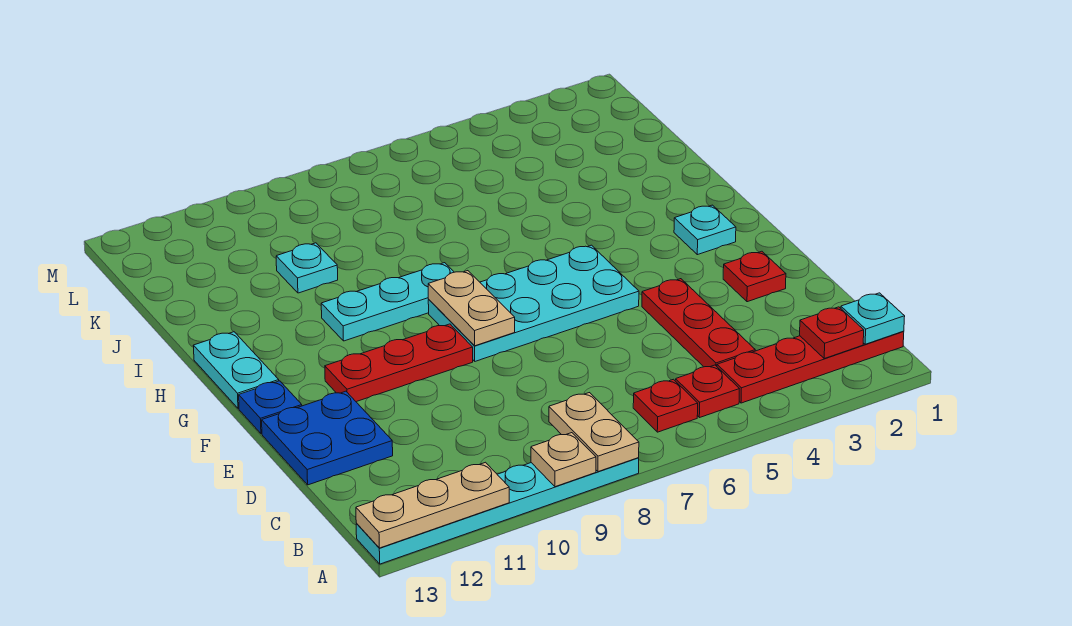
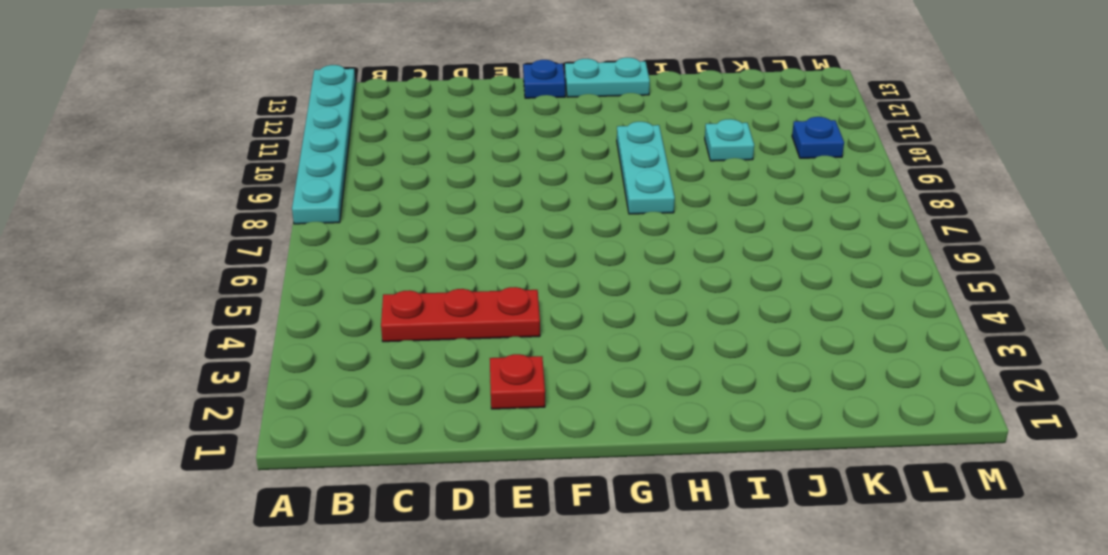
blue plate L10 level 1 -> none
none -> red plate B1:B4 level 1
none -> red plate B5 level 1
none -> red plate B6 level 1

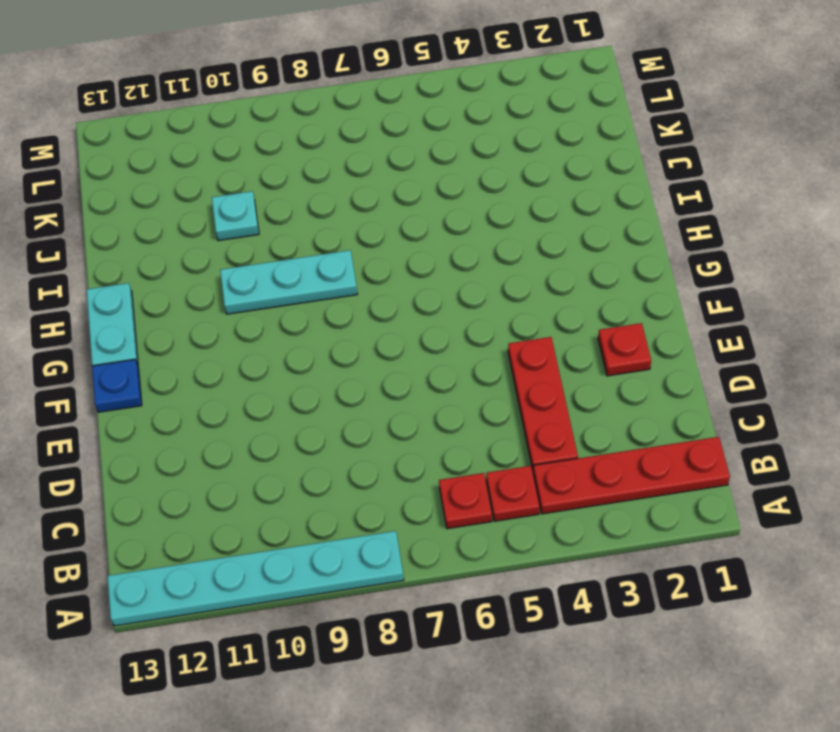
none -> blue plate D12:E13 level 1
none -> cyan plate F5:G8 level 1
none -> red plate F9:F11 level 1

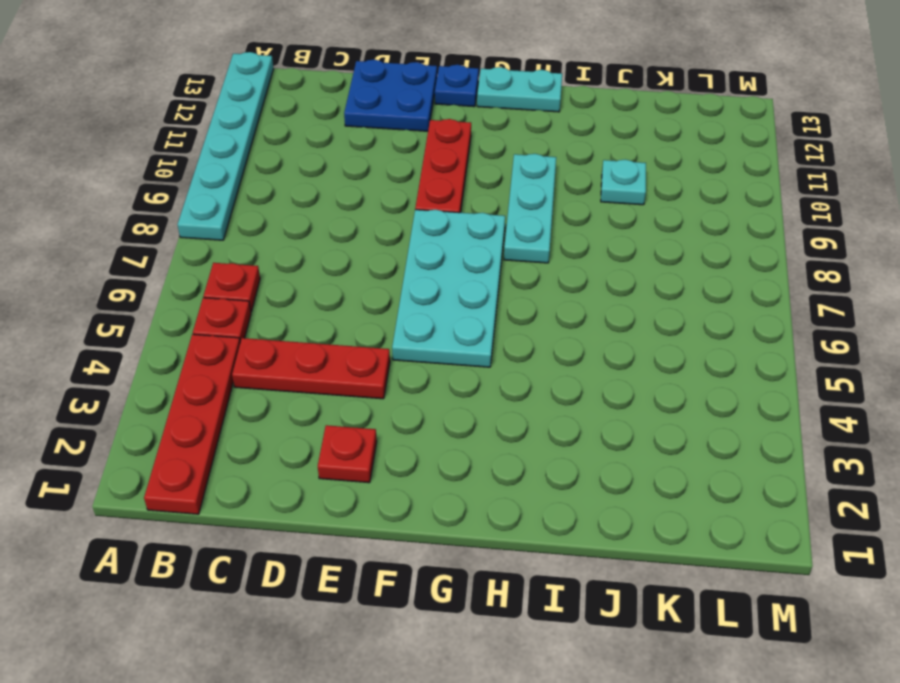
none -> cyan plate G2 level 1
none -> tan plate A8:B8 level 2
none -> tan plate A9 level 2

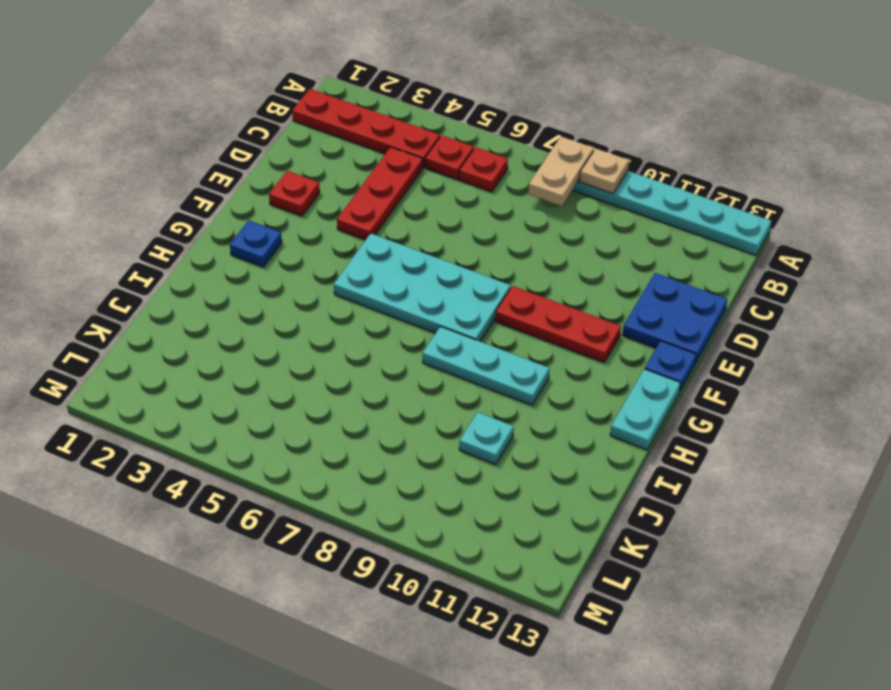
blue plate G2 level 1 -> cyan plate G2 level 1
none -> tan plate A11:A13 level 2
none -> cyan plate B1 level 2
none -> red plate B2 level 2

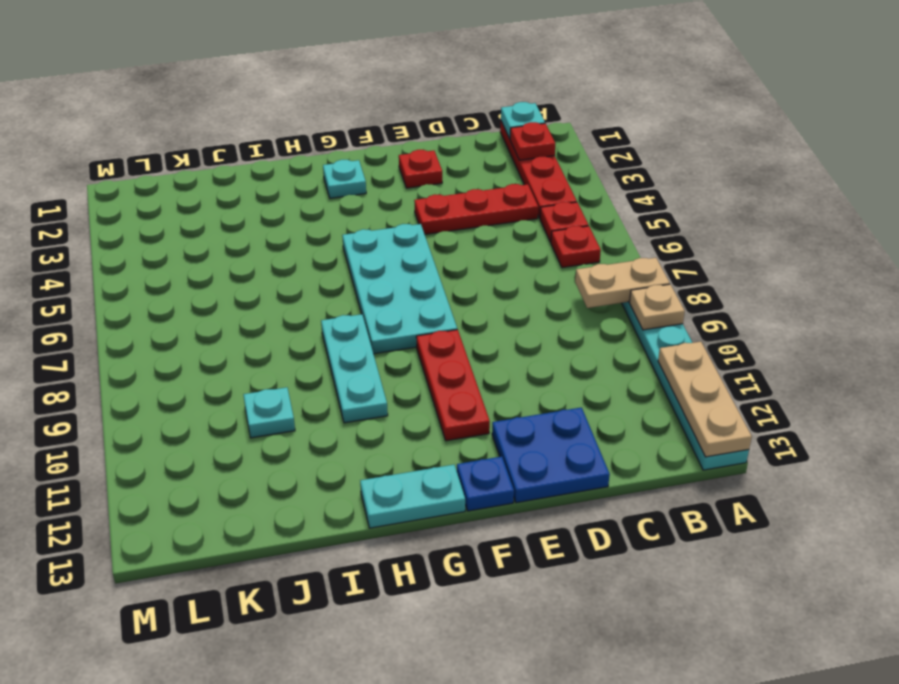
none -> tan plate F8:G8 level 2

